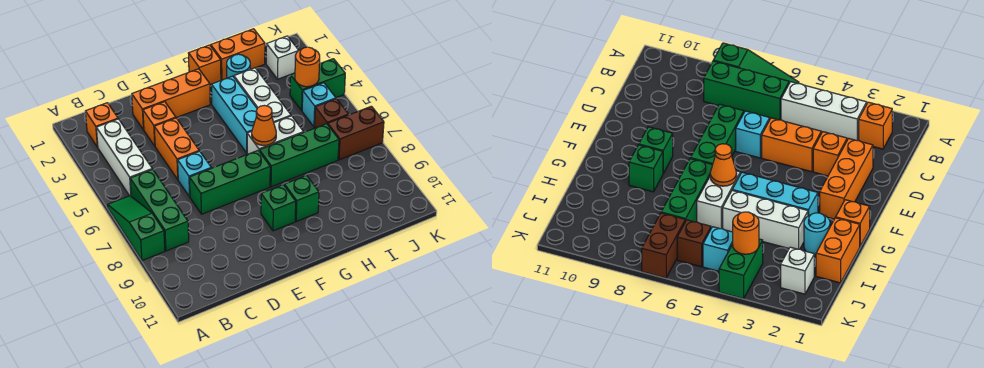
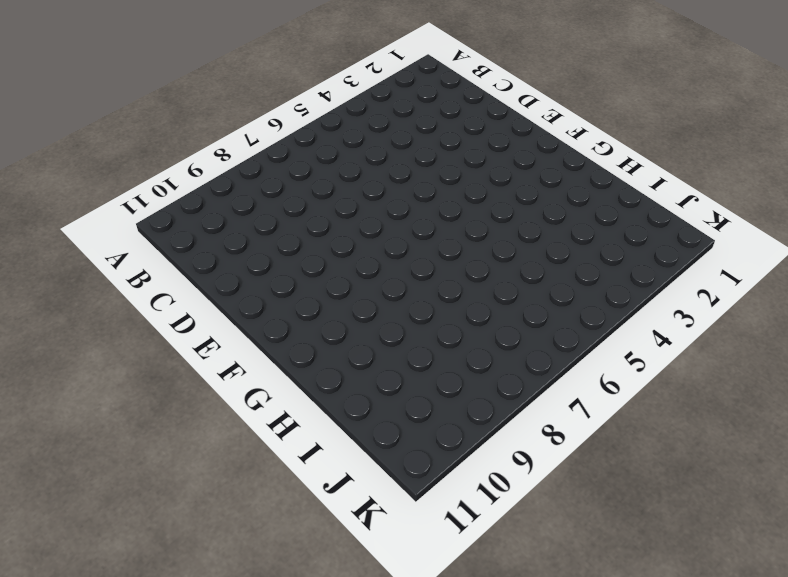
none -> green slope A6:A8 level 1 top 8
none -> orange brick B2 level 1
none -> white brick B3:B5 level 1

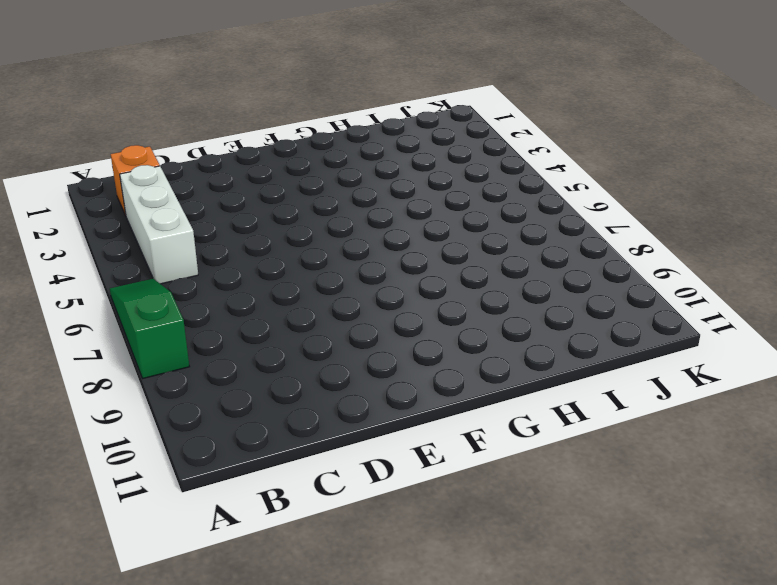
none -> green brick B6:B8 level 1
none -> orange brick D2:F2 level 1
none -> orange brick D3 level 1

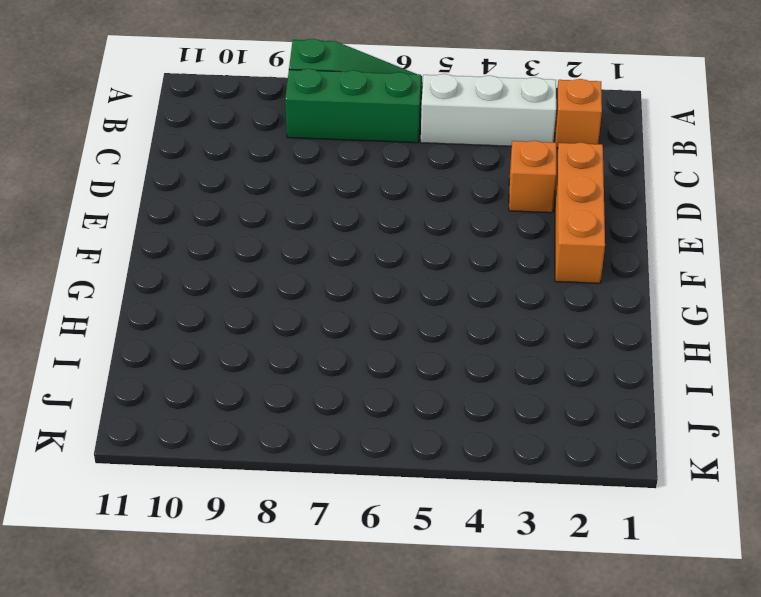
none -> orange brick D4:D5 level 1
none -> cyan brick D6 level 1
none -> green brick D7:F7 level 1

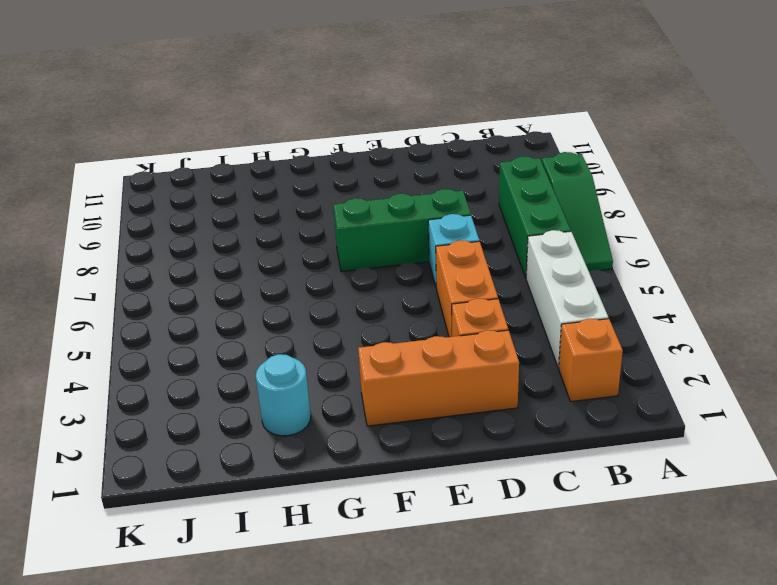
none -> green brick F9 level 1
none -> orange brick G1 level 1
none -> cyan brick G3:G5 level 1

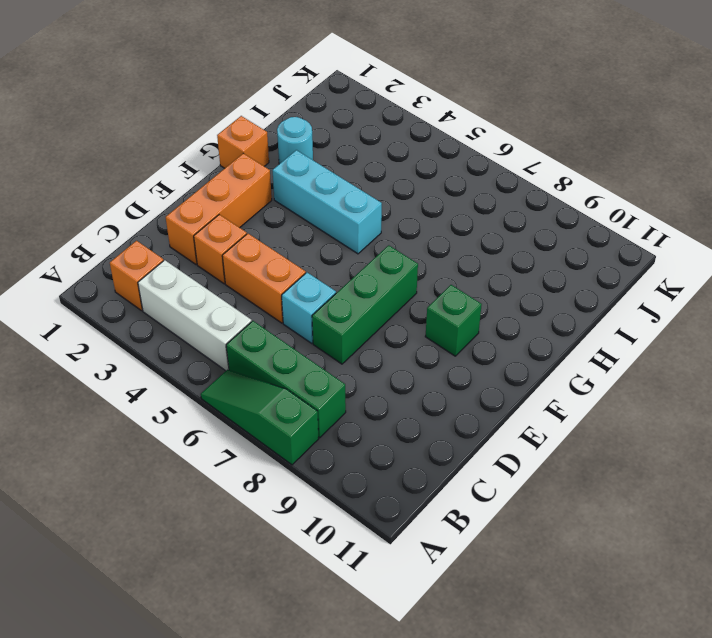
none -> white brick G6:H6 level 1
none -> green brick G7:I7 level 1
none -> green brick G9 level 1

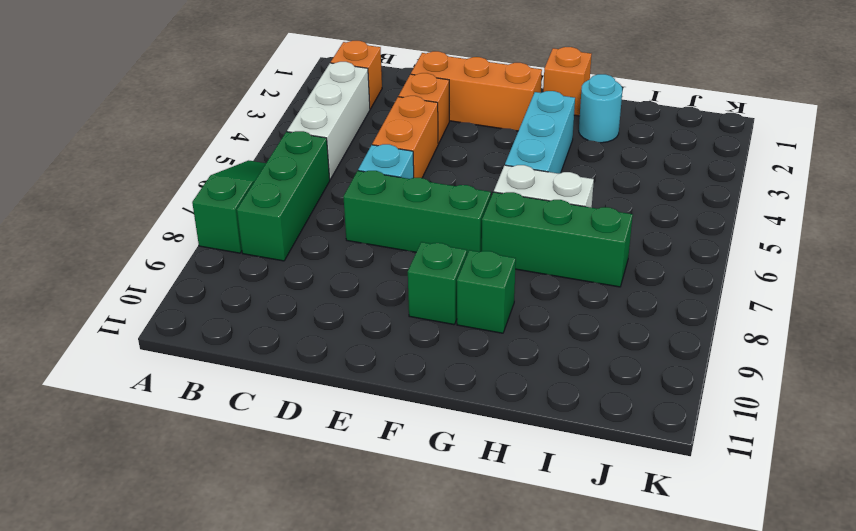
none -> orange brick H1:I1 level 1
none -> white brick H3:H5 level 1
none -> white brick J2 level 1

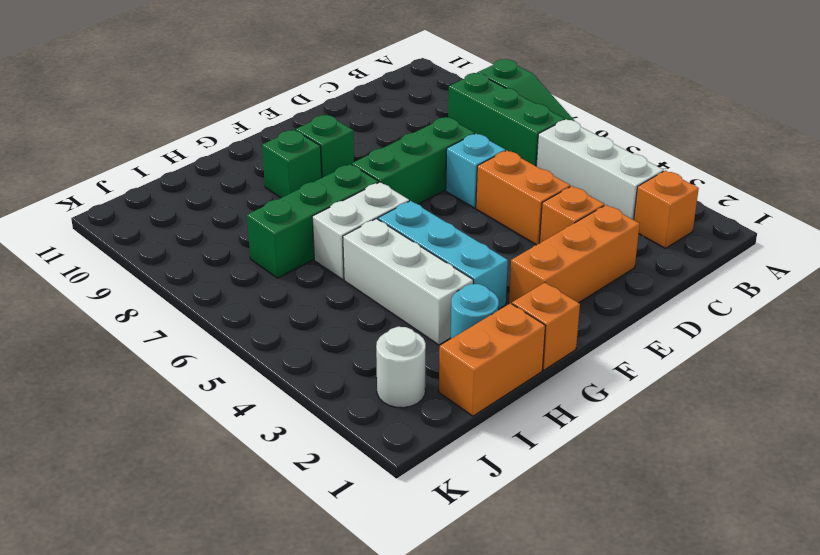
white round brick J2 level 1 -> white brick J2 level 1
none -> green brick J4:K4 level 1
none -> cyan brick J5 level 1
none -> brown brick J6 level 1

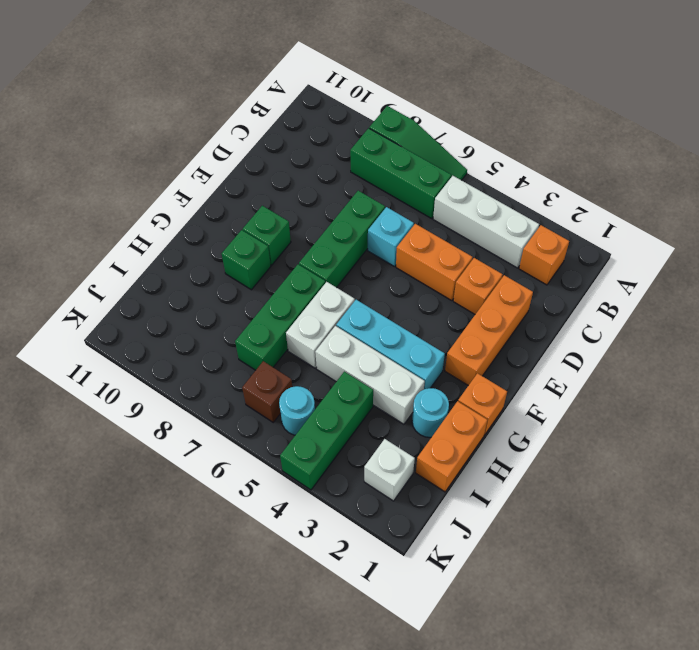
green brick I4:K4 level 1 -> green brick J4:K4 level 1
cyan round brick J5 level 1 -> cyan brick J5 level 1
none -> brown brick J7:K7 level 1
none -> orange cone G6 level 2
none -> orange round brick J4 level 2

